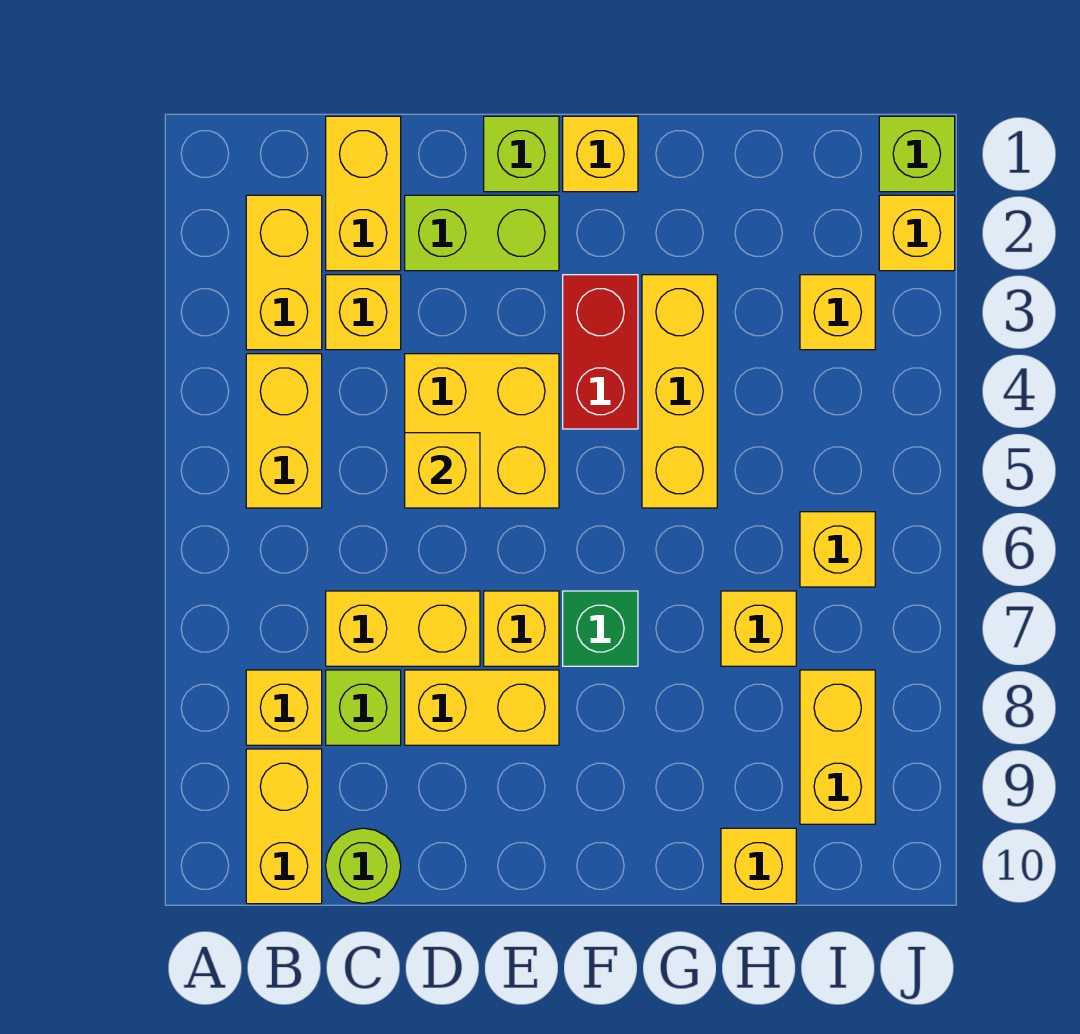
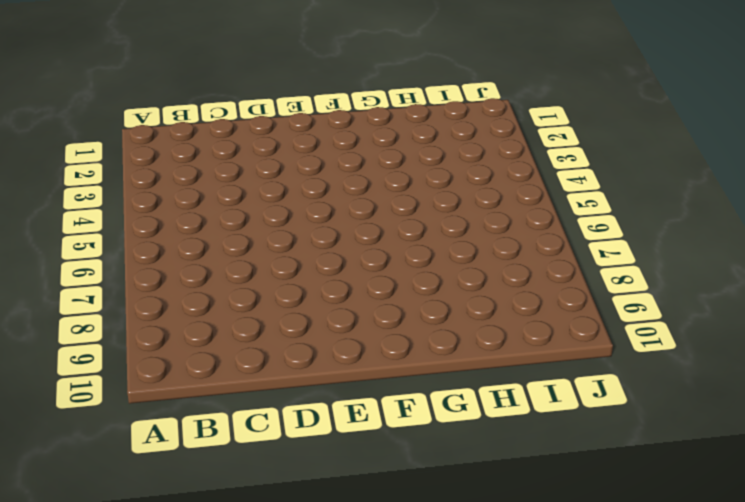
none -> yellow brick B2:B3 level 1
none -> yellow brick B4:B5 level 1
none -> yellow brick B8 level 1

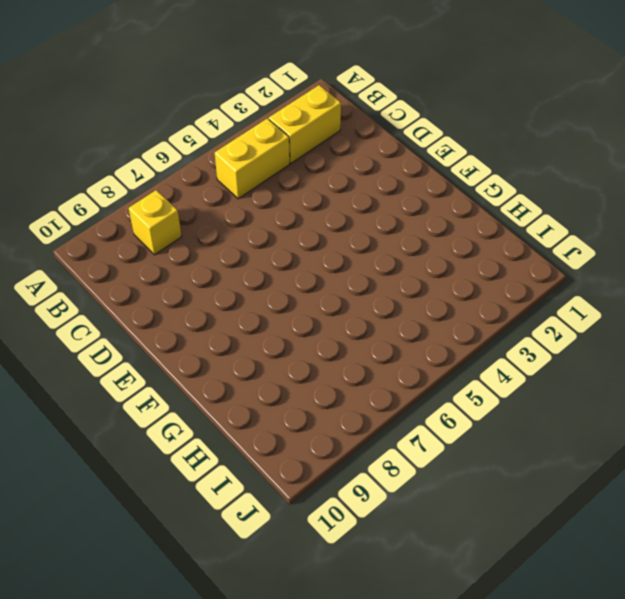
none -> yellow brick B9:B10 level 1
none -> yellow brick C1:C2 level 1
none -> yellow brick C3 level 1

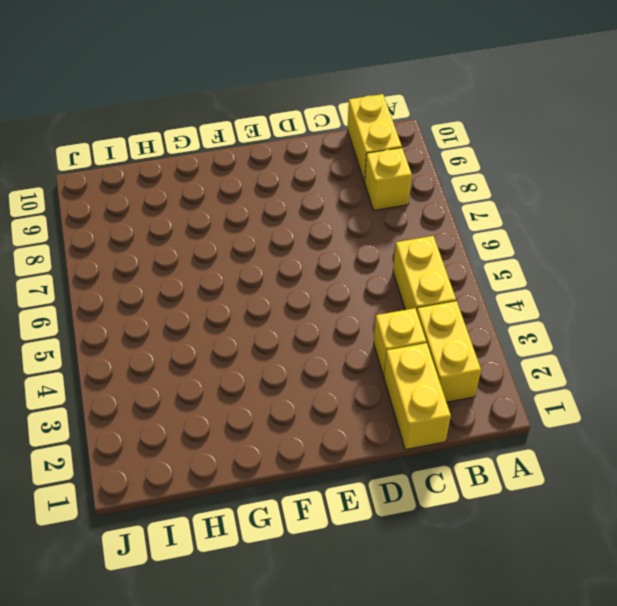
none -> yellow brick C7:D7 level 1
none -> lime brick C8 level 1
none -> lime round brick C10 level 1

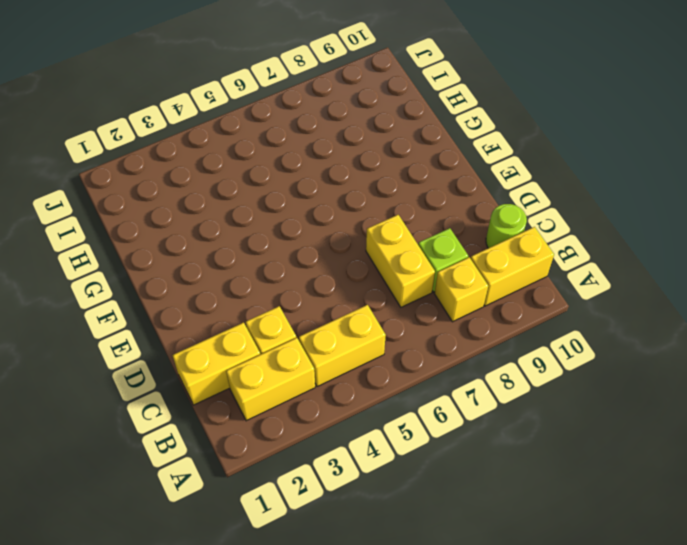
none -> lime brick D2:E2 level 1
none -> yellow brick D4:E5 level 1
none -> yellow brick D8:E8 level 1

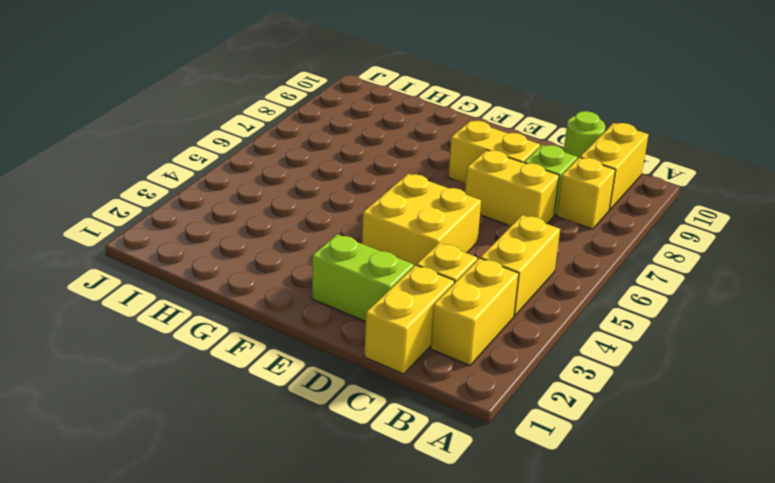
none -> lime brick E1 level 1
none -> yellow brick E7 level 1
none -> yellow brick F1 level 1

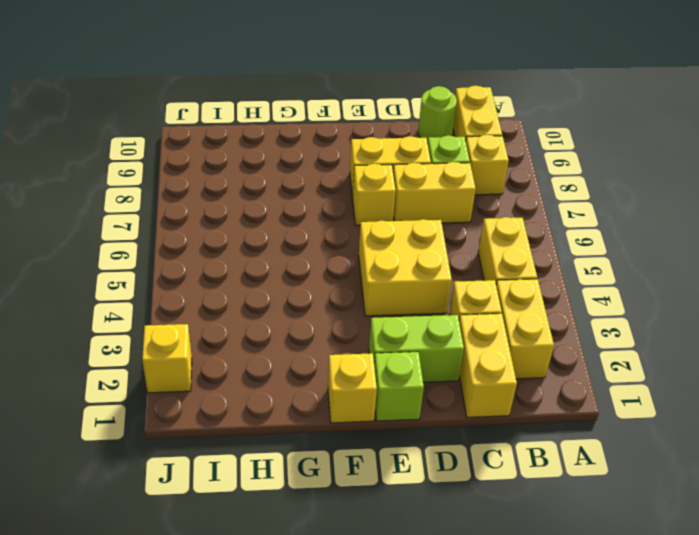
none -> red brick F3:F4 level 1
none -> green brick F7 level 1
none -> yellow brick G3:G5 level 1

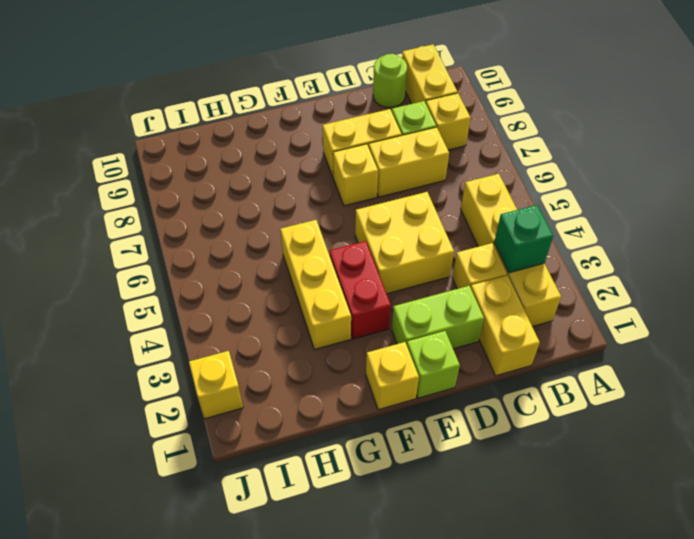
green brick B3 level 2 -> green brick F7 level 1
none -> yellow brick H7 level 1
none -> yellow brick H10 level 1
none -> yellow brick I3 level 1

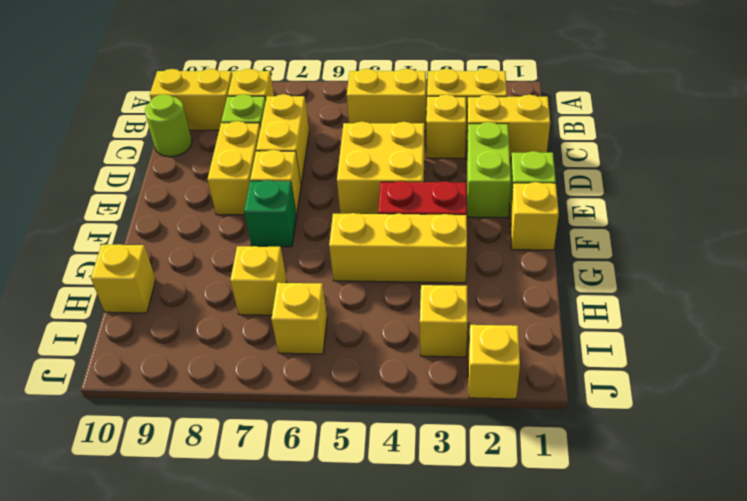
none -> yellow brick I8:I9 level 1
none -> lime brick J1 level 1
none -> yellow brick D5 level 2

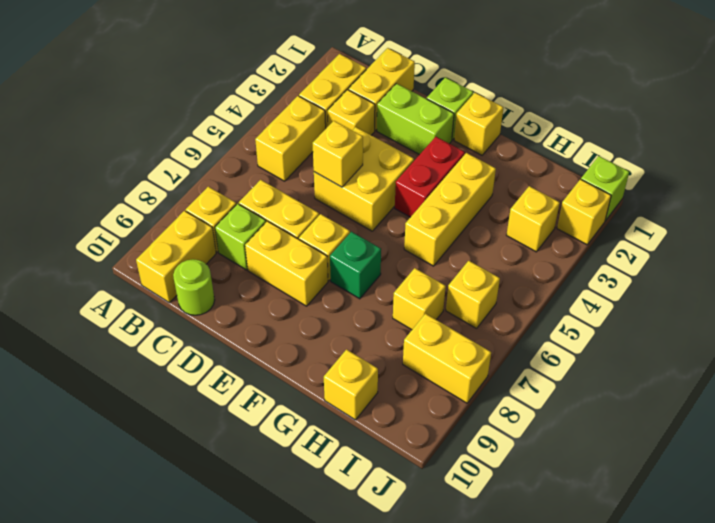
yellow brick I8:J8 level 1 -> yellow brick I8:I9 level 1

